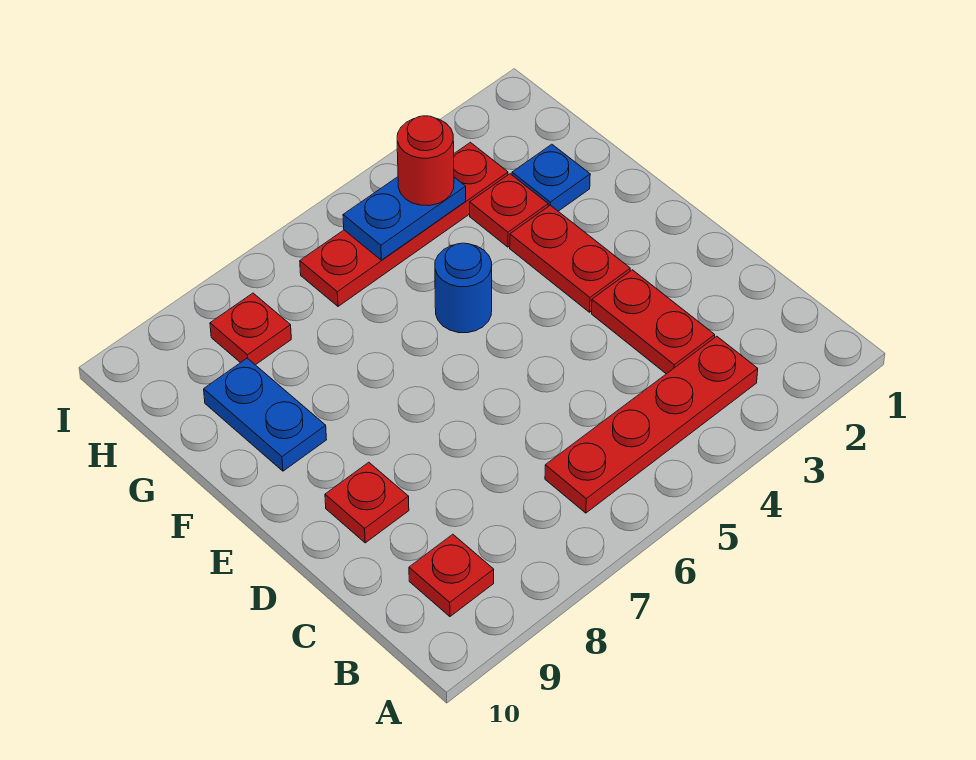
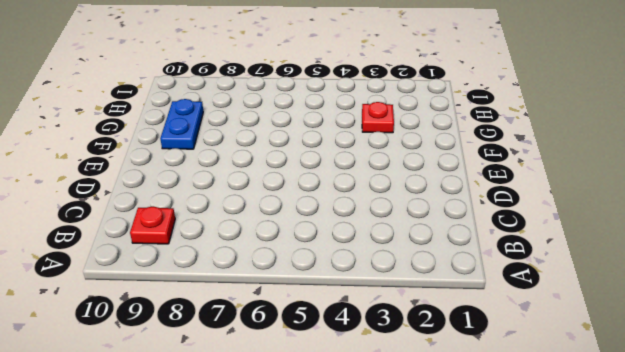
none -> red plate B3:B6 level 1
none -> red plate C3:D3 level 1
none -> red plate D9 level 1

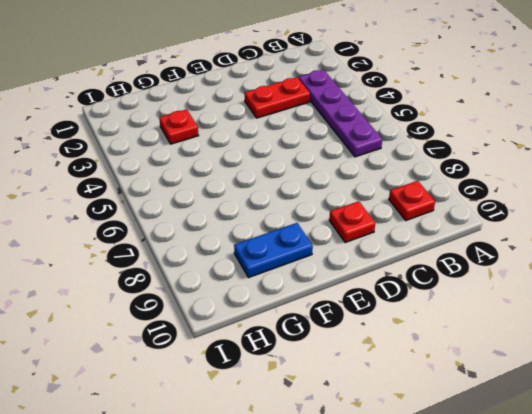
purple plate B3:B6 level 1 -> red plate B3:B6 level 1
none -> red plate E3:F3 level 1
none -> blue round brick F5 level 1
none -> blue plate G2 level 1

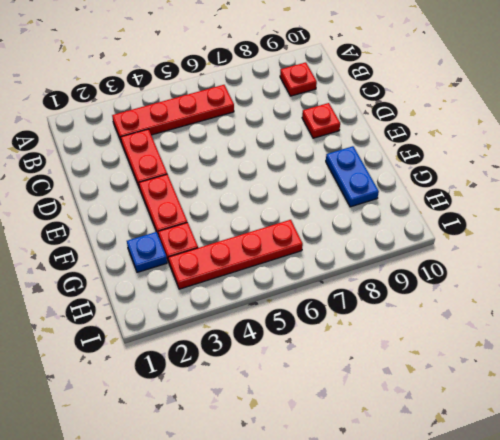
none -> blue round brick F5 level 1
none -> red plate H8 level 1
none -> blue plate H4:H5 level 2

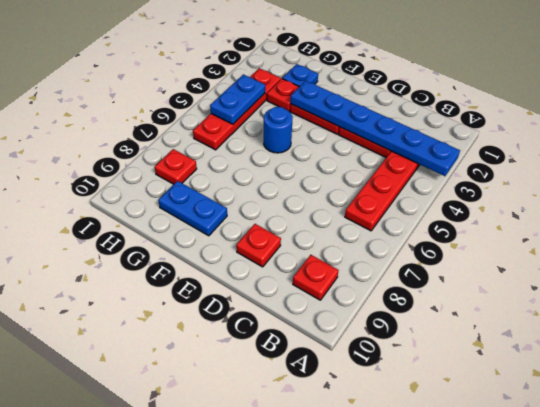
blue plate A3:F3 level 2 -> none
none -> red round brick H4 level 3

